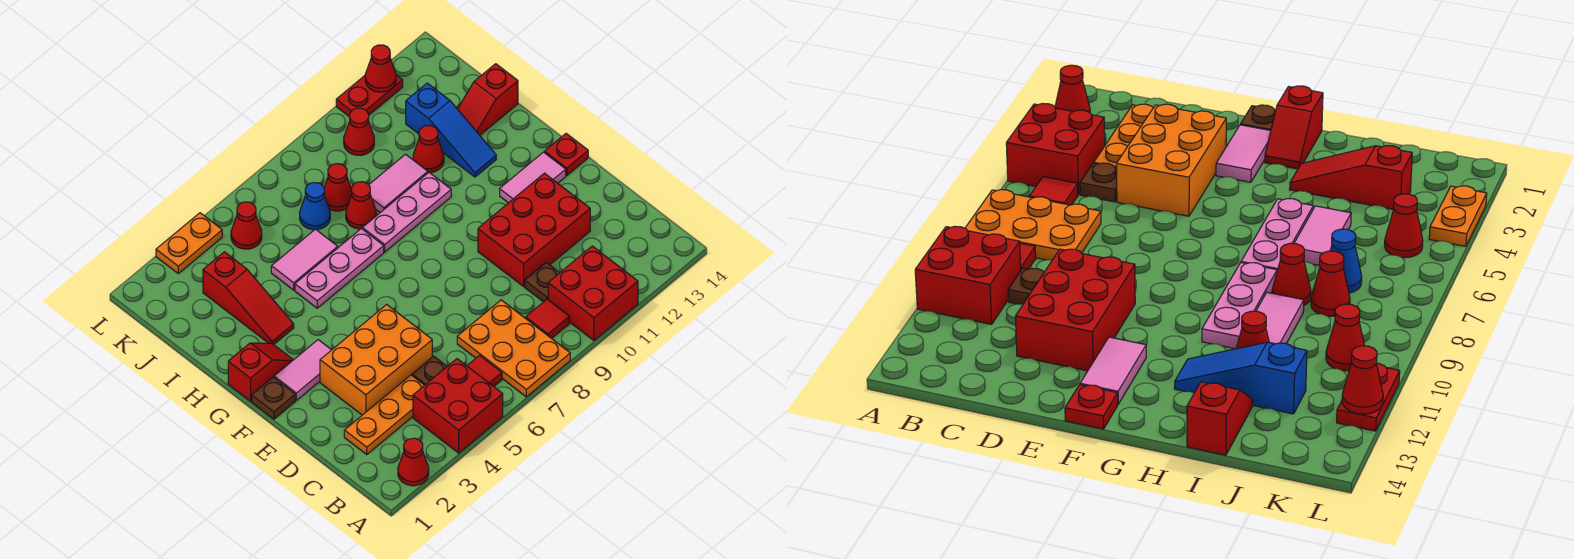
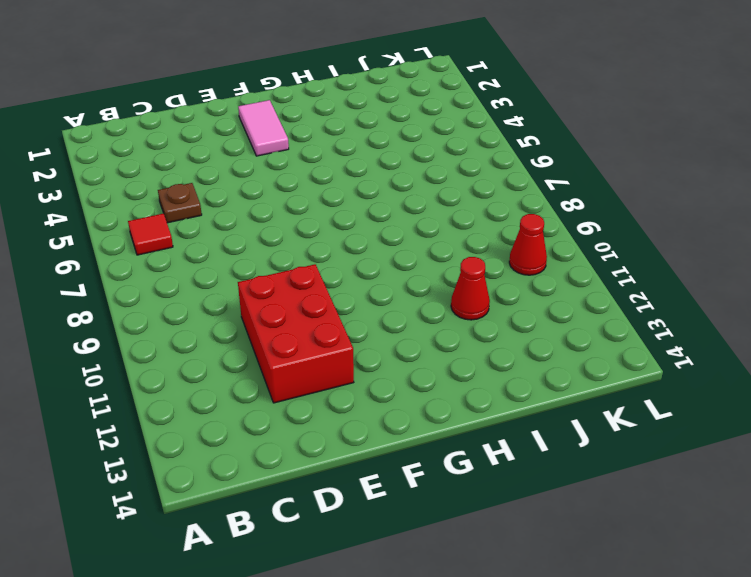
none -> red cone A2 level 1
none -> red brick A4:B5 level 1
none -> orange plate A7:C8 level 1
none -> red brick A10:B11 level 1

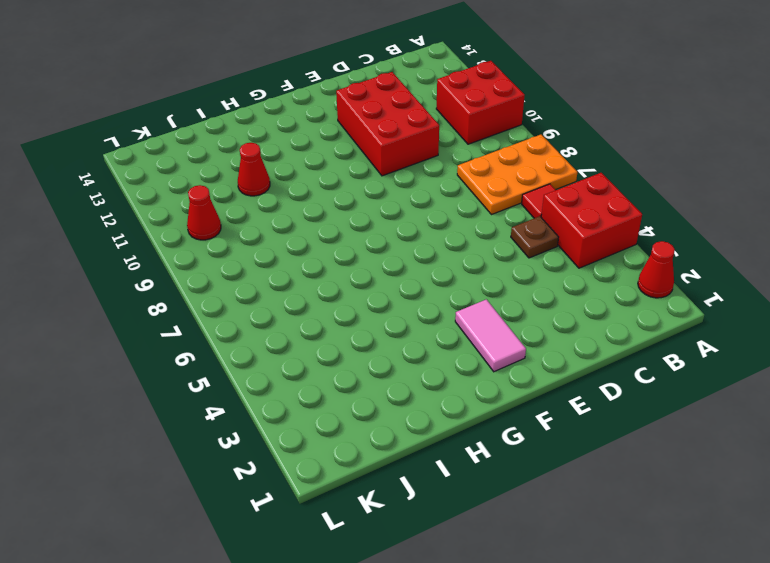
none -> red tile B9 level 1
none -> orange plate C2:C4 level 1
none -> brown plate C10 level 1
none -> orange brick D3:E5 level 1

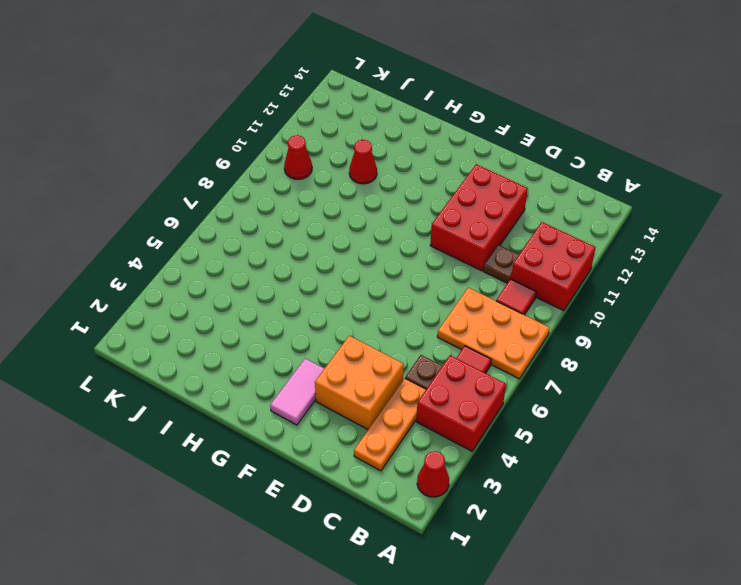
orange brick D3:E4 level 1 -> orange brick D3:E5 level 1
none -> brown plate F1 level 1
none -> pink tile F12:F13 level 1
none -> red plate F14 level 1
none -> red slope G1:G2 level 1 top 1

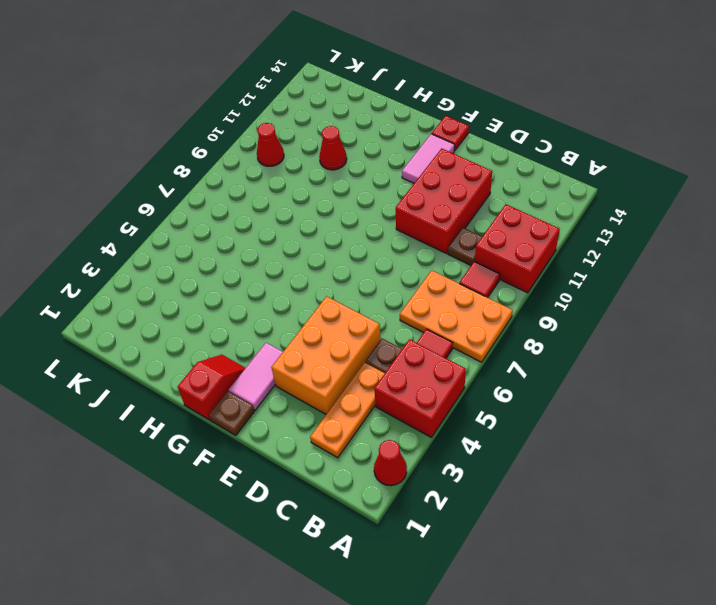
none -> red slope H3:J3 level 1 top J
none -> pink plate H5:H7 level 1
none -> pink plate H8:H10 level 1
none -> blue slope H12:J12 level 1 top J

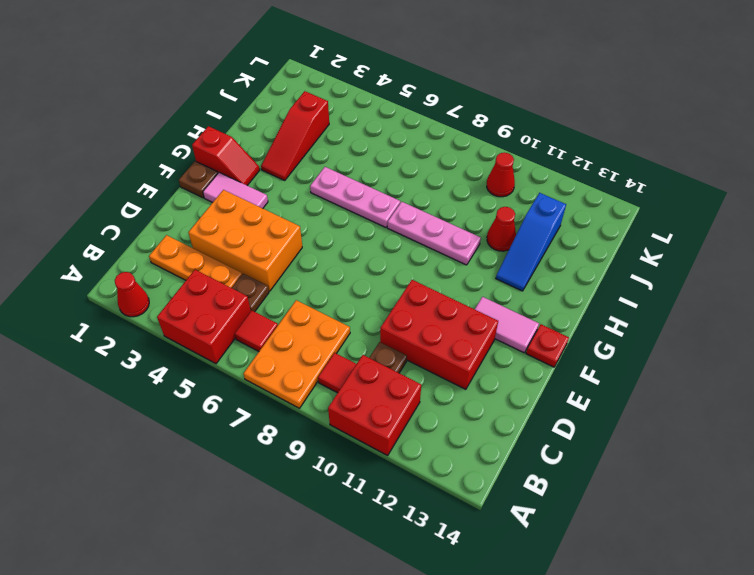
none -> pink tile I5:I6 level 1
none -> red cone I8 level 1
none -> pink tile I9:I10 level 1
none -> red slope I13:I14 level 1 top 14

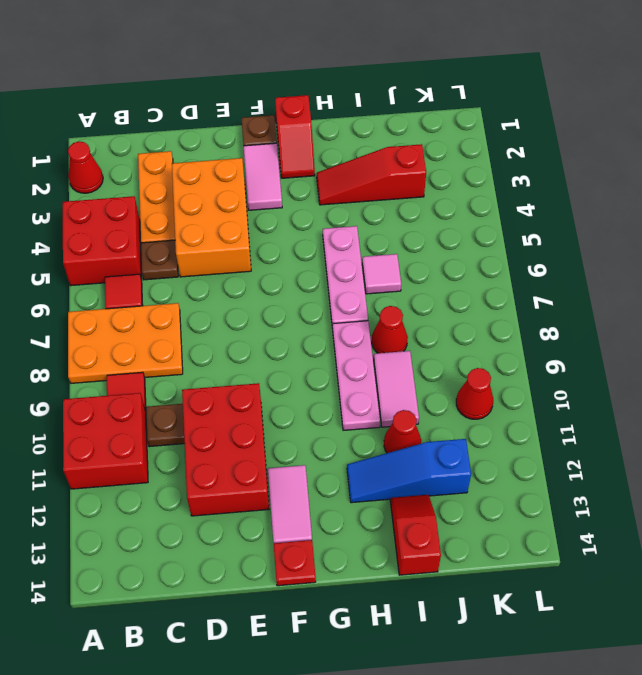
pink tile I6 level 1 -> pink tile I5:I6 level 1
none -> blue cone J7 level 1
none -> red cone J8 level 1
none -> red cone K5 level 1
none -> orange plate L3:L4 level 1

